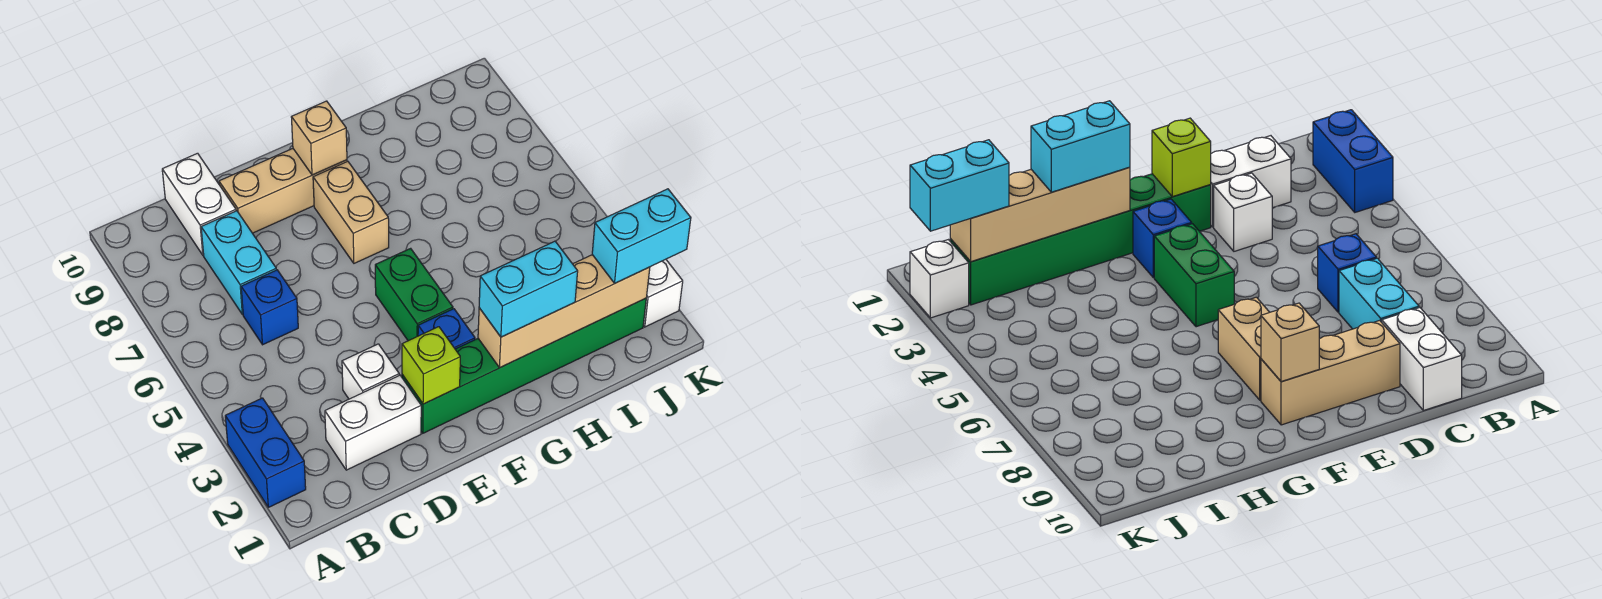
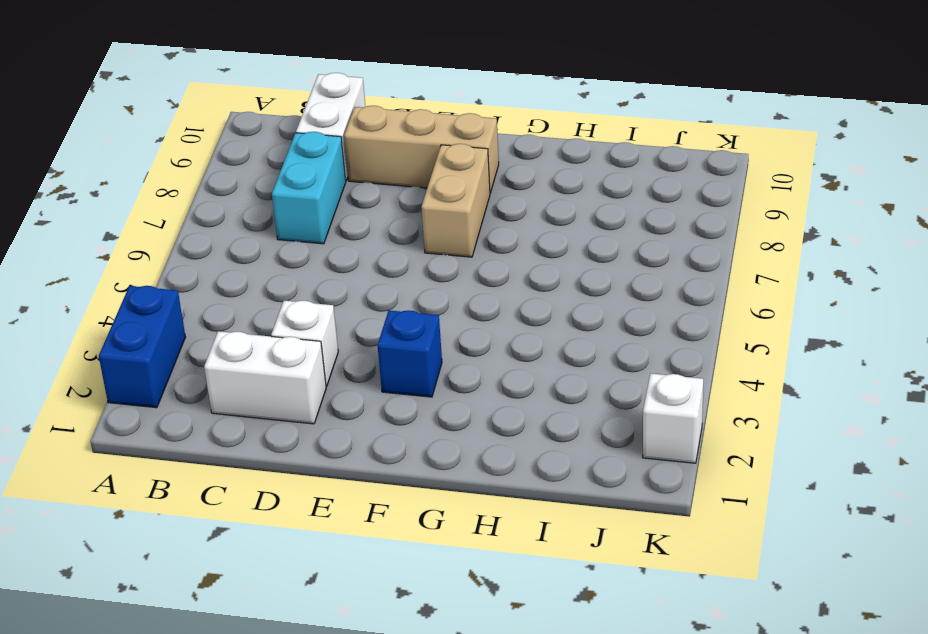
none -> blue brick C6 level 1
none -> green brick E2:J2 level 1
none -> green brick F4:F5 level 1

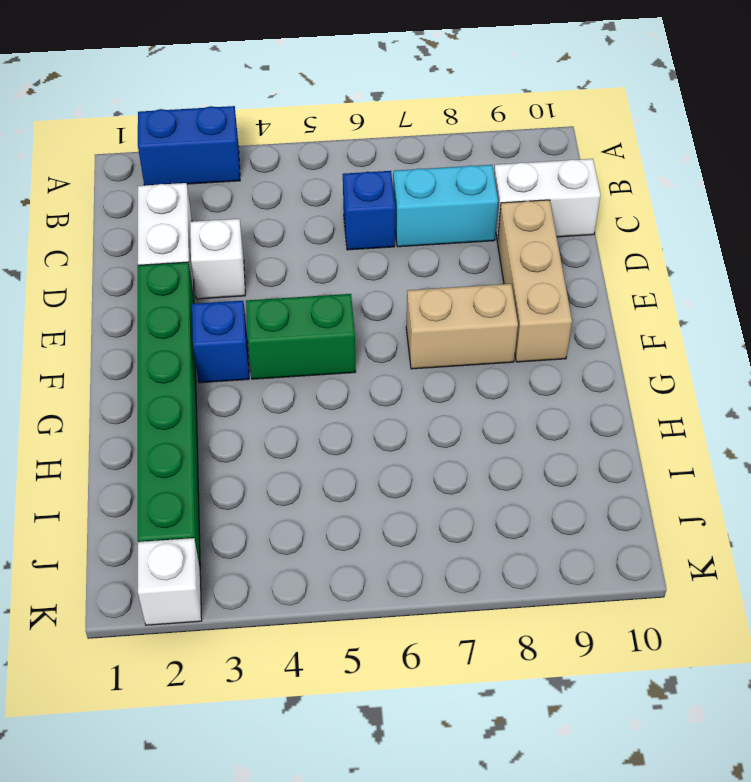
none -> lime brick E2 level 2
none -> tan brick F9 level 2
none -> tan brick G2:J2 level 2

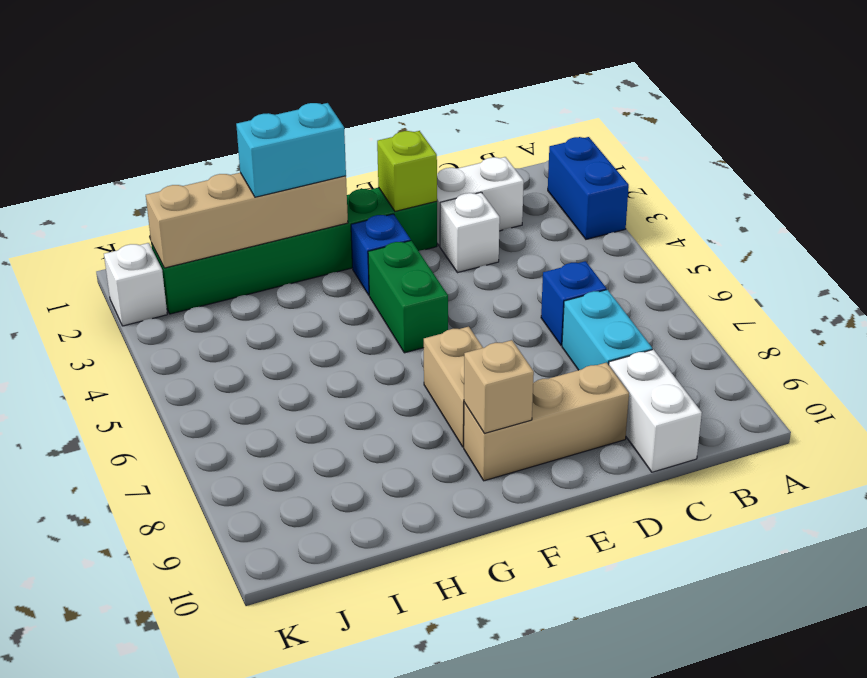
none -> cyan brick J2:K2 level 3

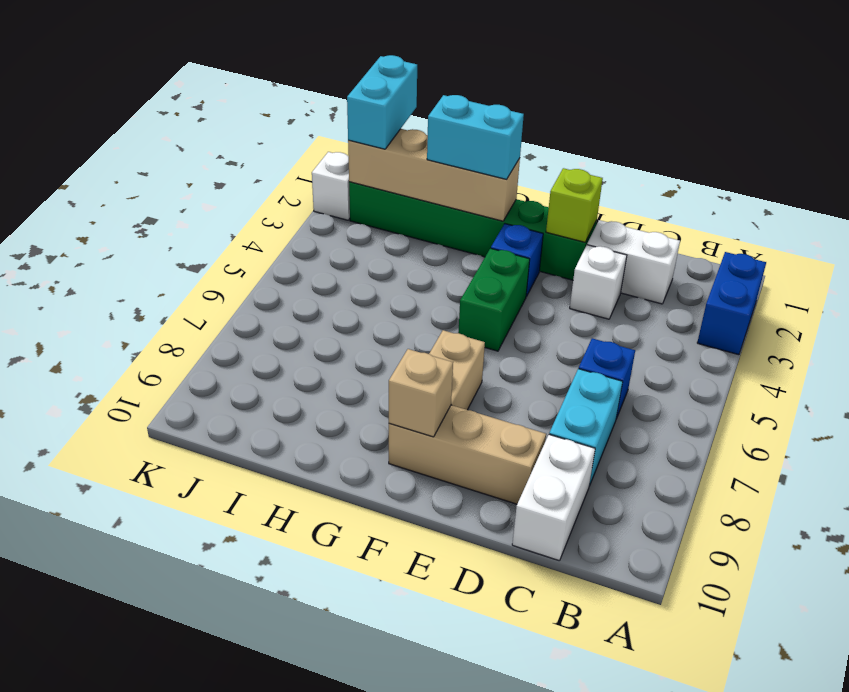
cyan brick J1:J2 level 3 -> cyan brick J2:K2 level 3

